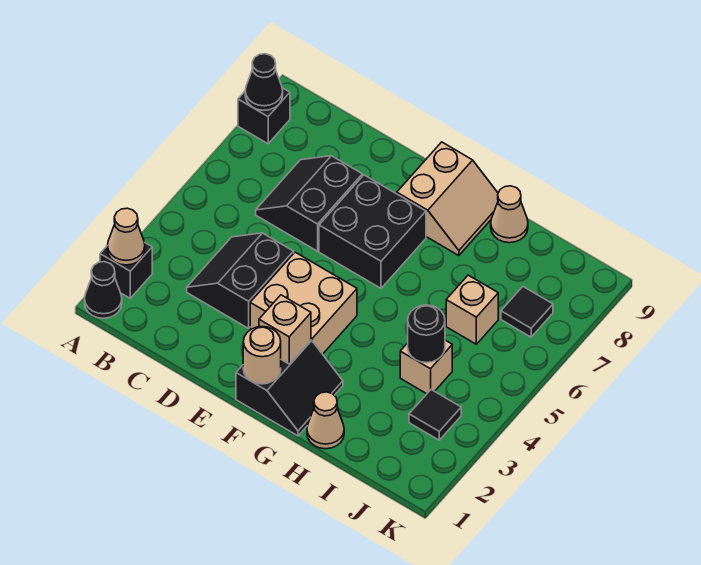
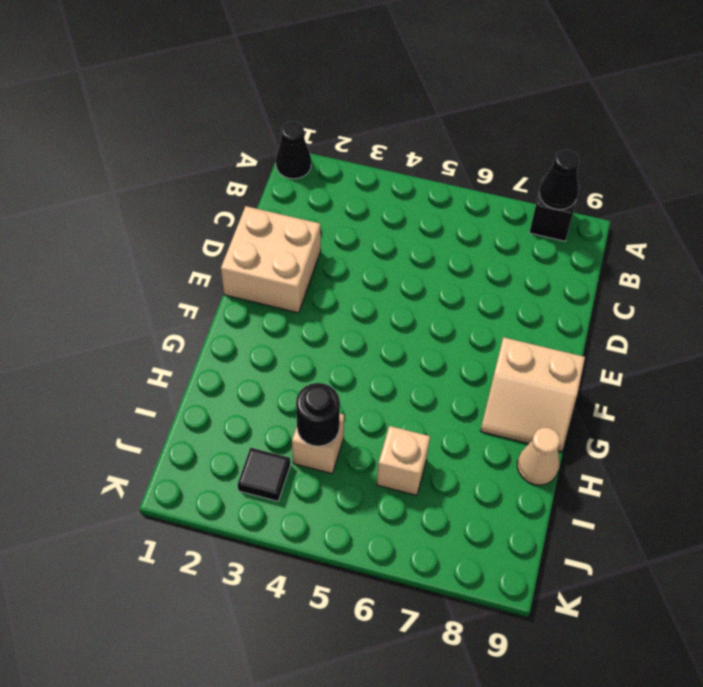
tan brick D1:E2 level 1 -> tan brick E3:F4 level 1
none -> black brick A2 level 1
none -> black slope C3:D4 level 1 top D
none -> black slope C6:D7 level 1 top D

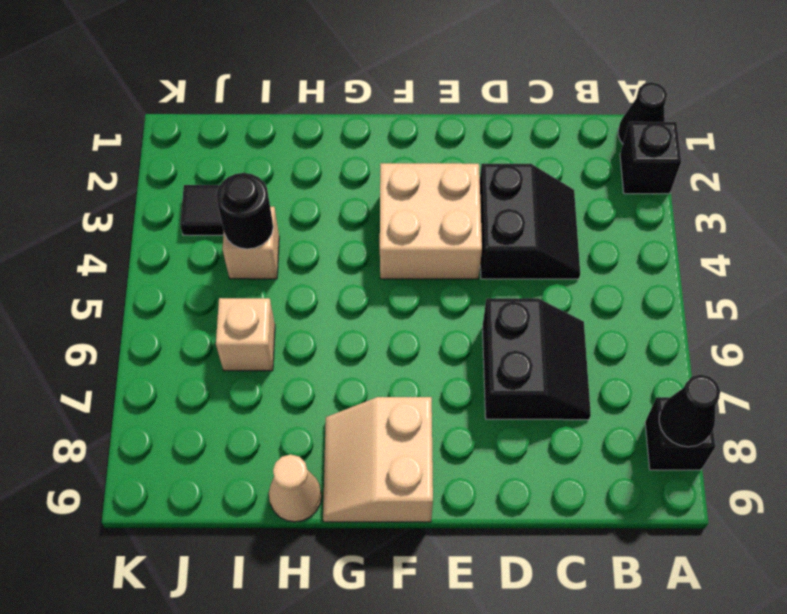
none -> black brick E6:F7 level 1
none -> black slope F1:G2 level 1 top F
none -> tan cone H1 level 1

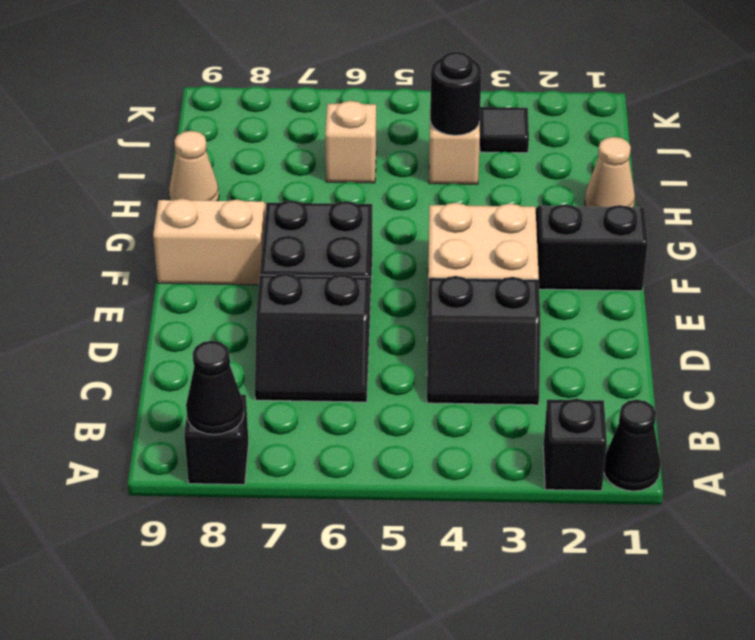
none -> black tile J7 level 1
none -> tan cone A2 level 2
none -> tan round brick F1 level 2

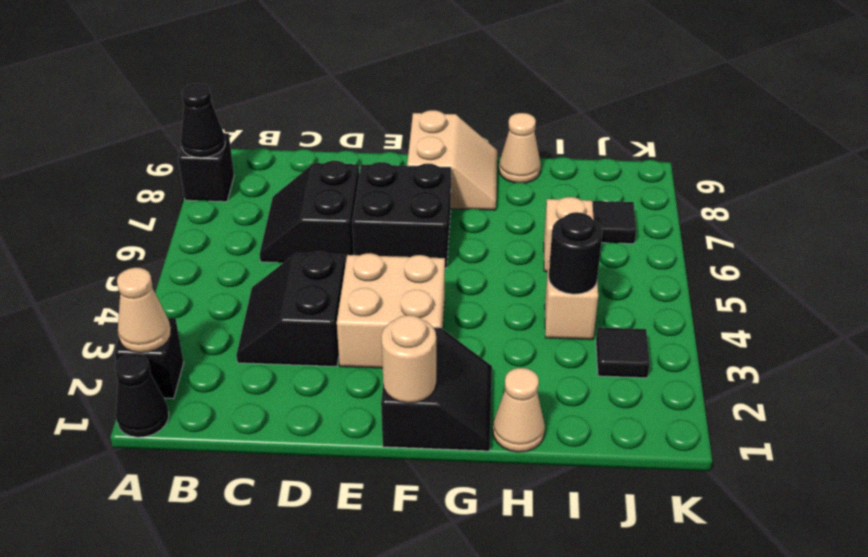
none -> tan brick F2 level 2

